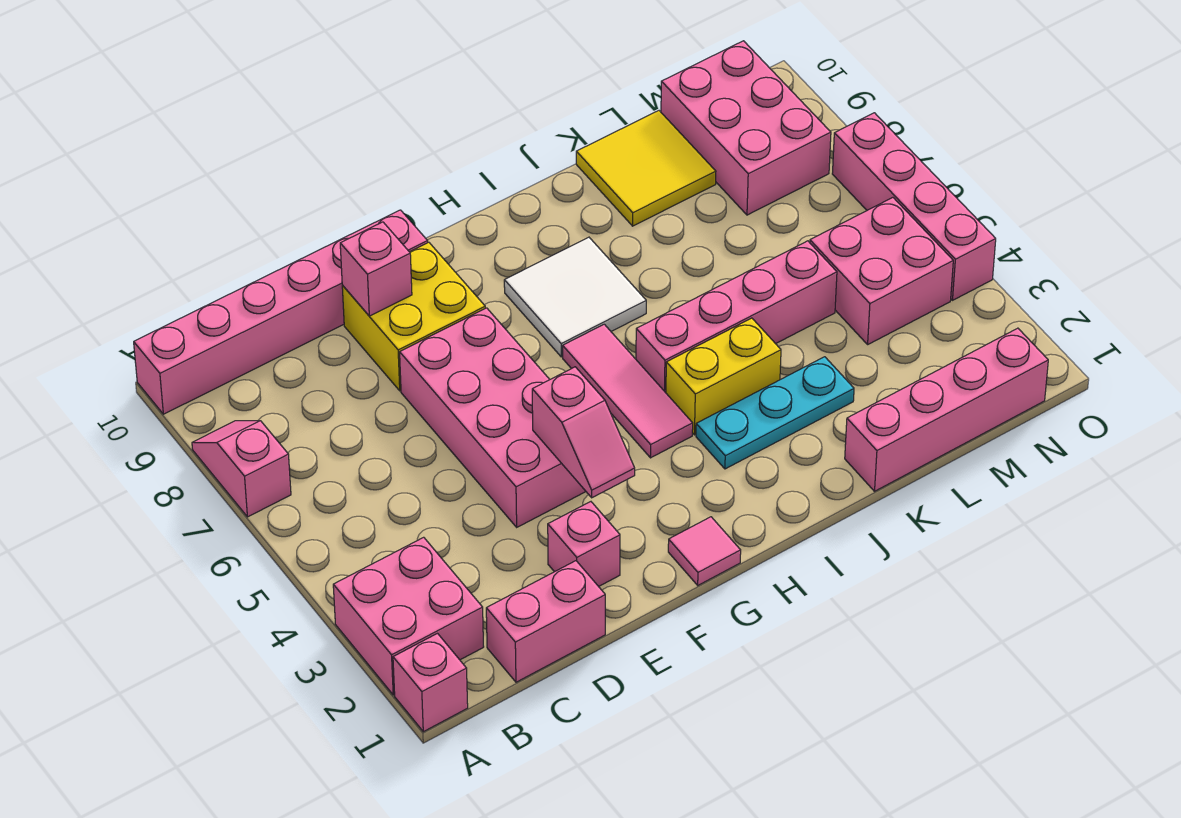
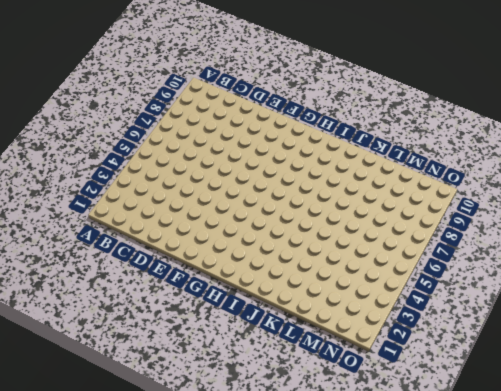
none -> pink brick A1 level 1
none -> pink brick A2:B3 level 1
none -> pink slope A7:A8 level 1 top 7

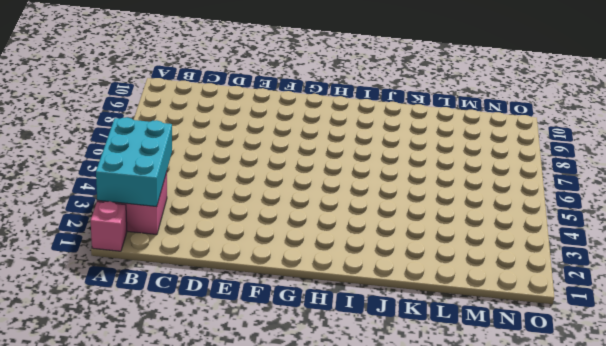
cyan brick A2:B4 level 2 -> none
none -> pink slope A7:A8 level 1 top 7
none -> pink brick A10:F10 level 1
none -> pink brick C1:D1 level 1

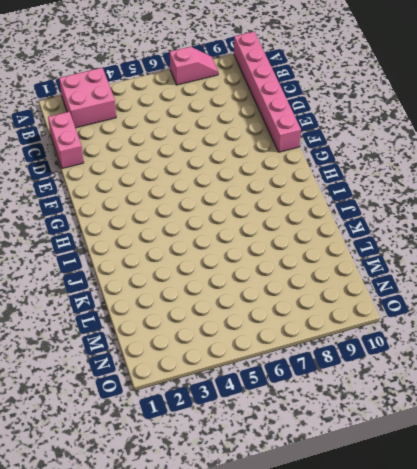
none -> pink brick A1 level 1
none -> pink brick E2 level 1
none -> pink brick E4:F7 level 1

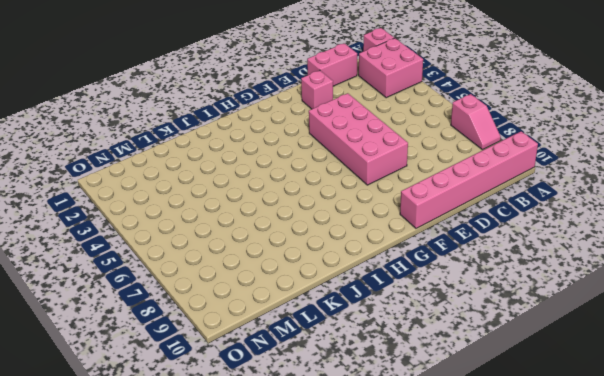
none -> yellow brick E8:F9 level 1
none -> pink tile G1 level 1
none -> pink tile H4:H6 level 1

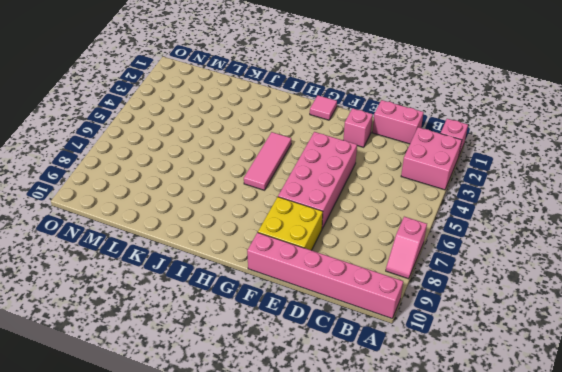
none -> white tile H7:I8 level 1
none -> cyan plate I3:K3 level 1
none -> yellow brick I4:J4 level 1

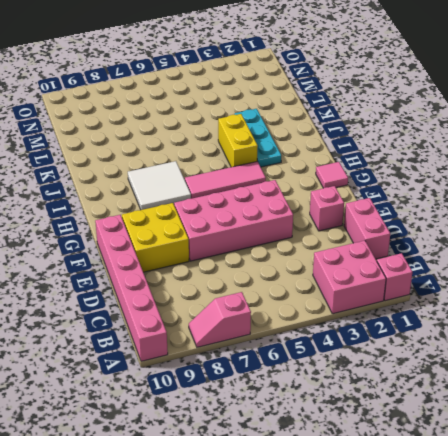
none -> pink brick I5:L5 level 1
none -> pink brick K1:N1 level 1
none -> yellow tile K9:L10 level 1

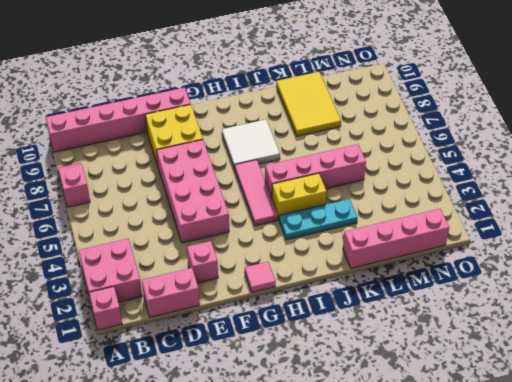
yellow tile K8:L10 level 1 -> yellow tile K9:L10 level 1
none -> pink brick M4:N5 level 1
none -> pink brick M8:N10 level 1
none -> pink brick O4:O7 level 1

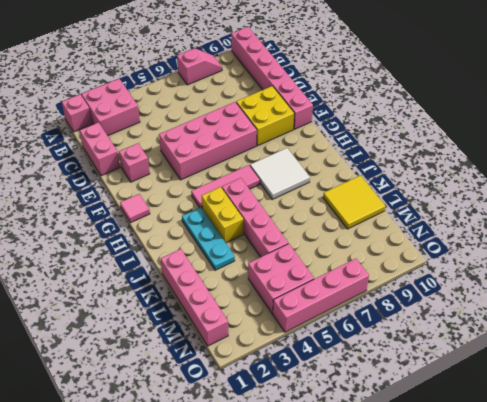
none -> pink brick M8:N10 level 1
none -> pink brick E9 level 2
none -> pink slope F3:F4 level 2 top 4

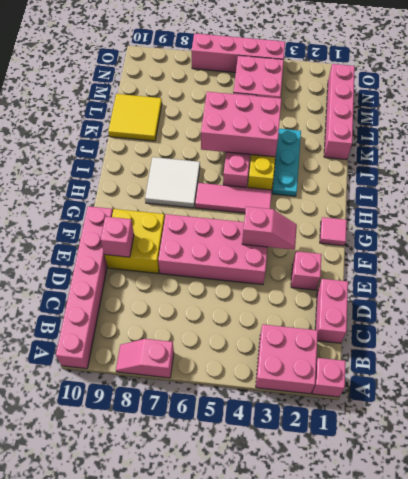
pink brick J4:K6 level 2 -> pink brick M8:N10 level 1

